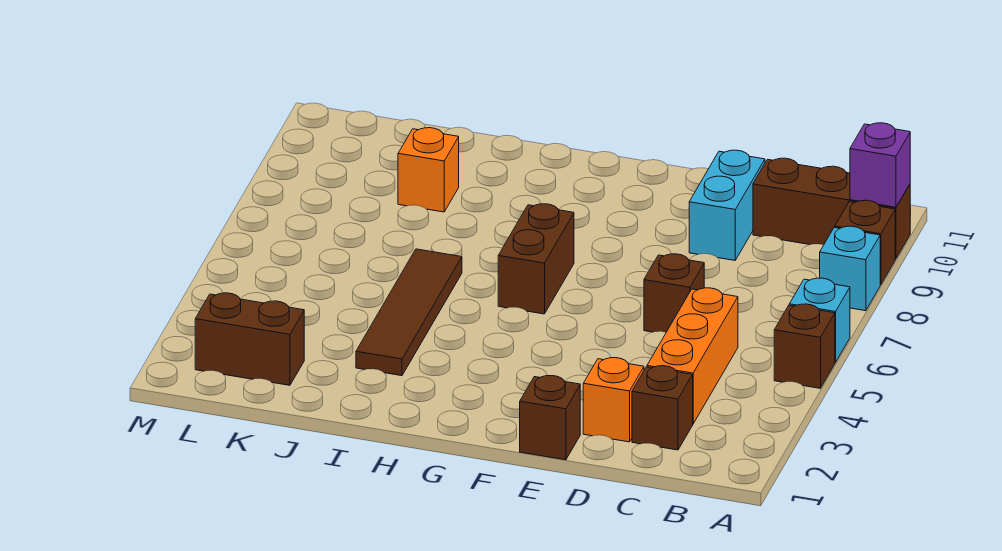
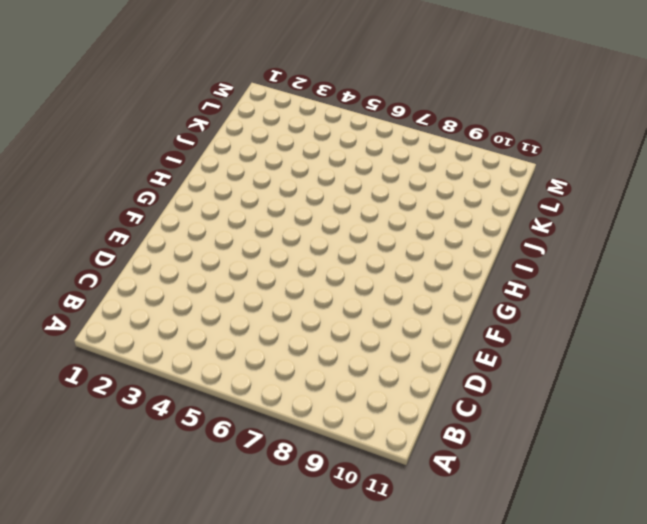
none -> brown brick A5 level 1
none -> cyan brick A6 level 1
none -> cyan brick A8 level 1

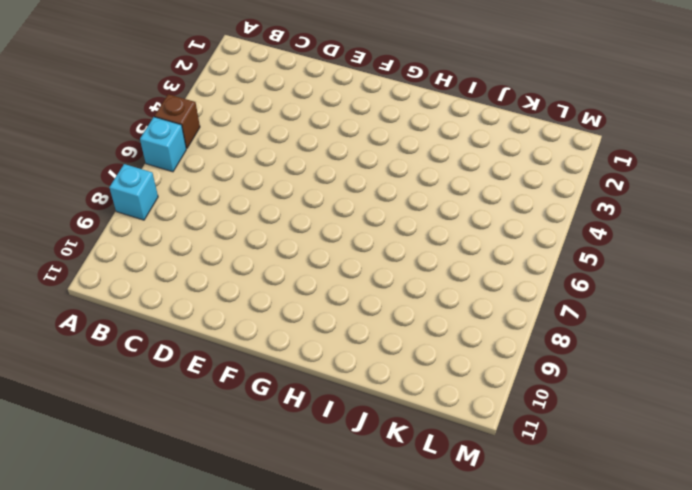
none -> brown brick A9 level 1
none -> brown brick A10:C10 level 1
none -> brown brick C2 level 1

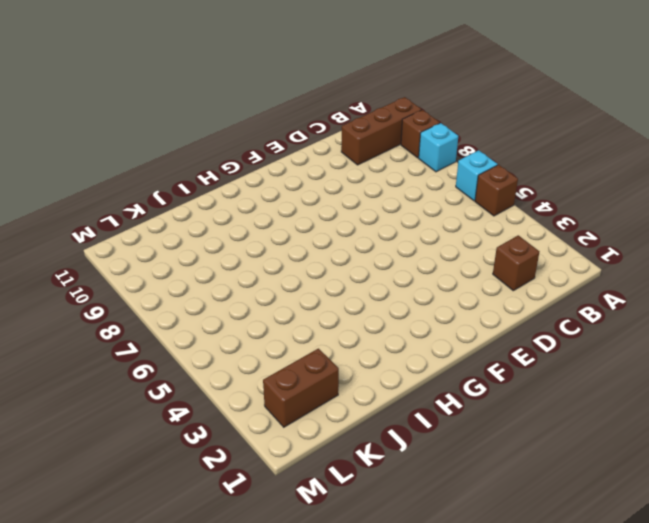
none -> orange brick C3:C5 level 1
none -> orange brick D2 level 1
none -> brown brick D6 level 1

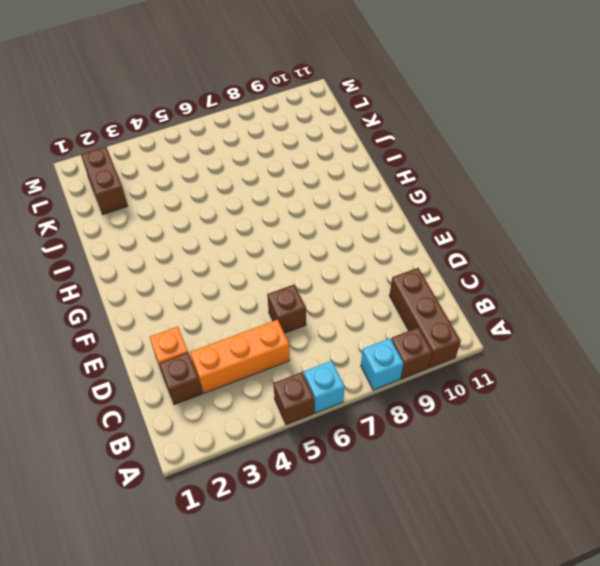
none -> cyan brick D9:D10 level 1
none -> brown brick E1 level 1
none -> brown brick G6:G7 level 1

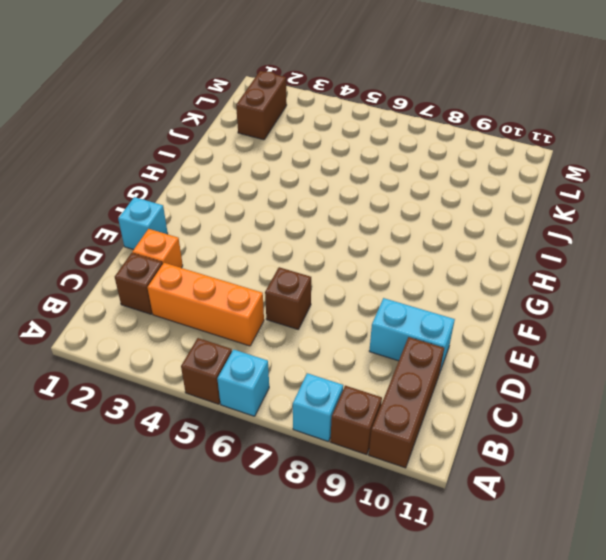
cyan brick E1 level 1 -> brown brick E1 level 1
none -> brown brick G6:G7 level 1
none -> brown tile I3:I6 level 1
none -> orange brick J9 level 1

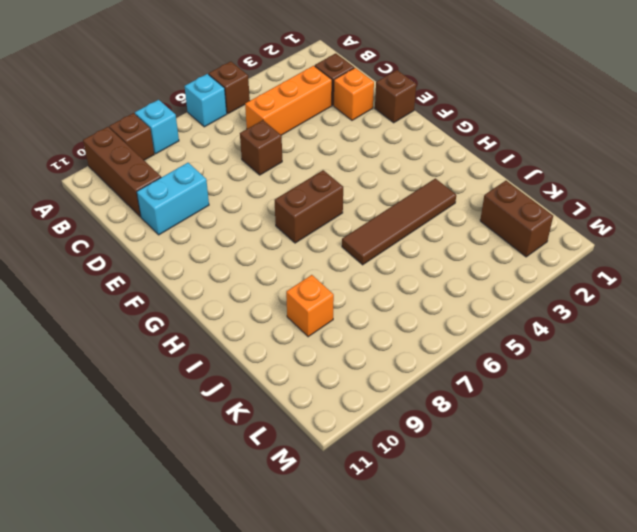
none -> purple brick A10 level 2

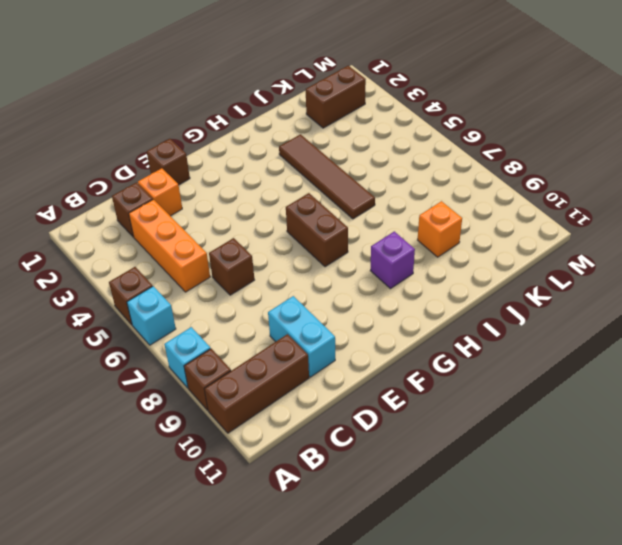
purple brick H9 level 1 -> purple brick A10 level 2

